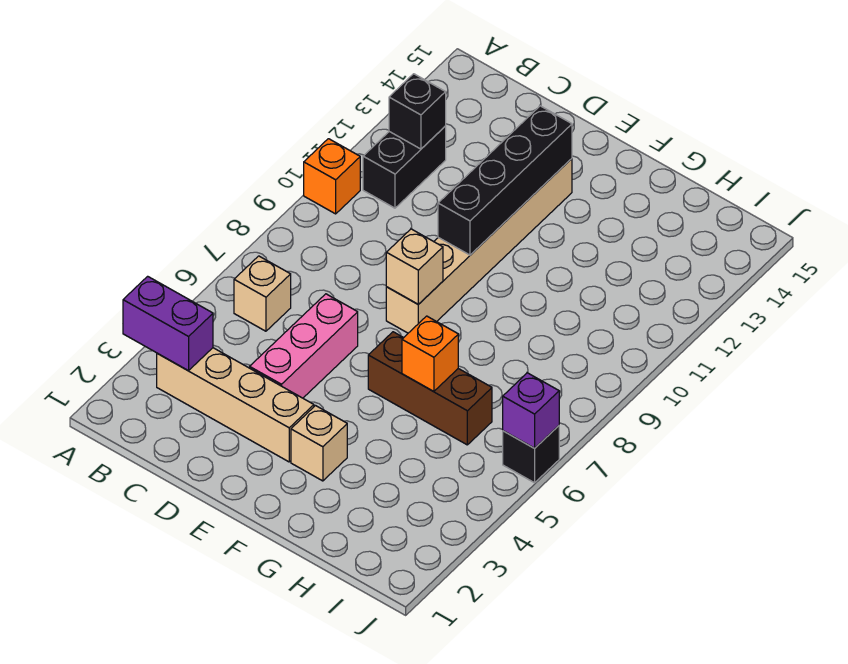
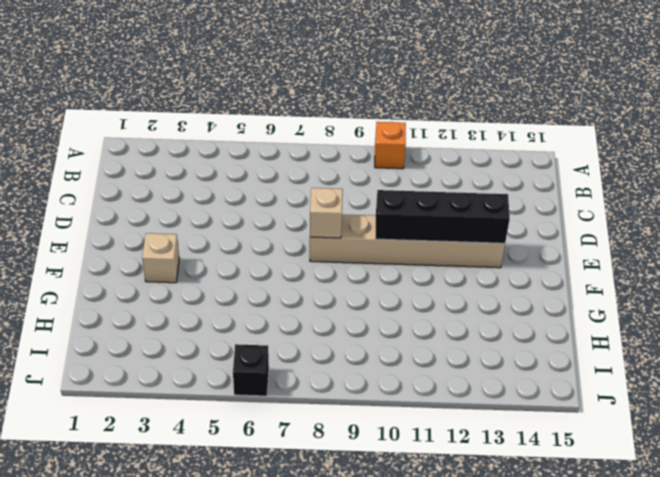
none -> tan brick B3:E3 level 1
none -> tan brick B6 level 1
none -> black brick B11:B12 level 1

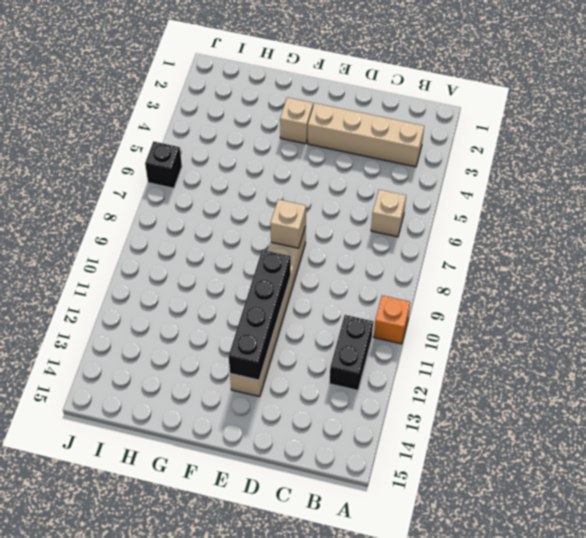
none -> pink brick D4:D6 level 1
none -> brown brick F6:H6 level 1
none -> purple brick A3:B3 level 2

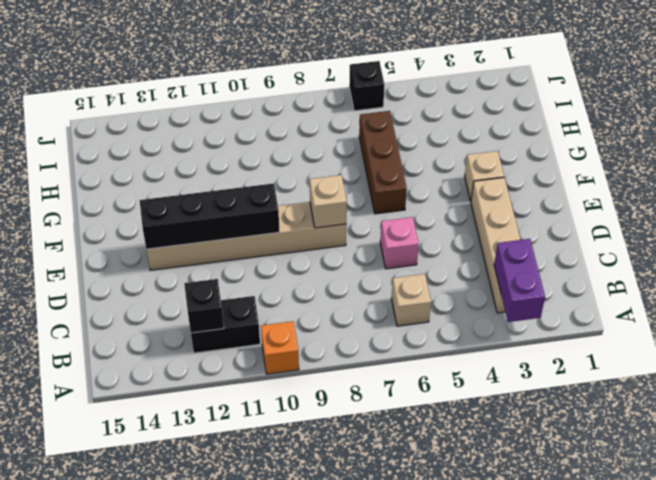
pink brick D6 level 1 -> pink brick D4:D6 level 1
none -> orange brick G6 level 2
none -> purple brick J6 level 2

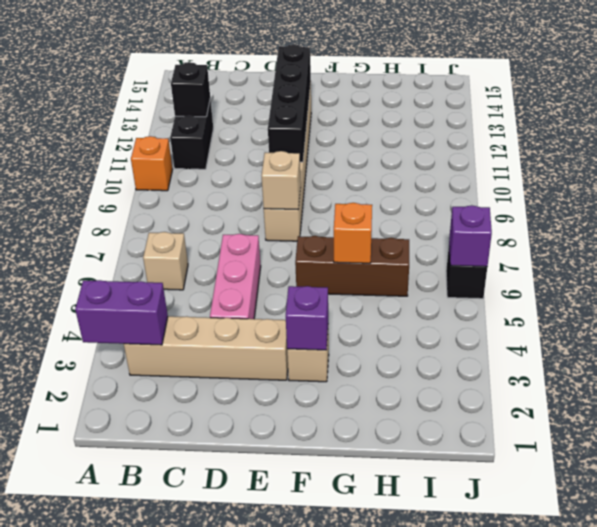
purple brick F3 level 2 -> none

